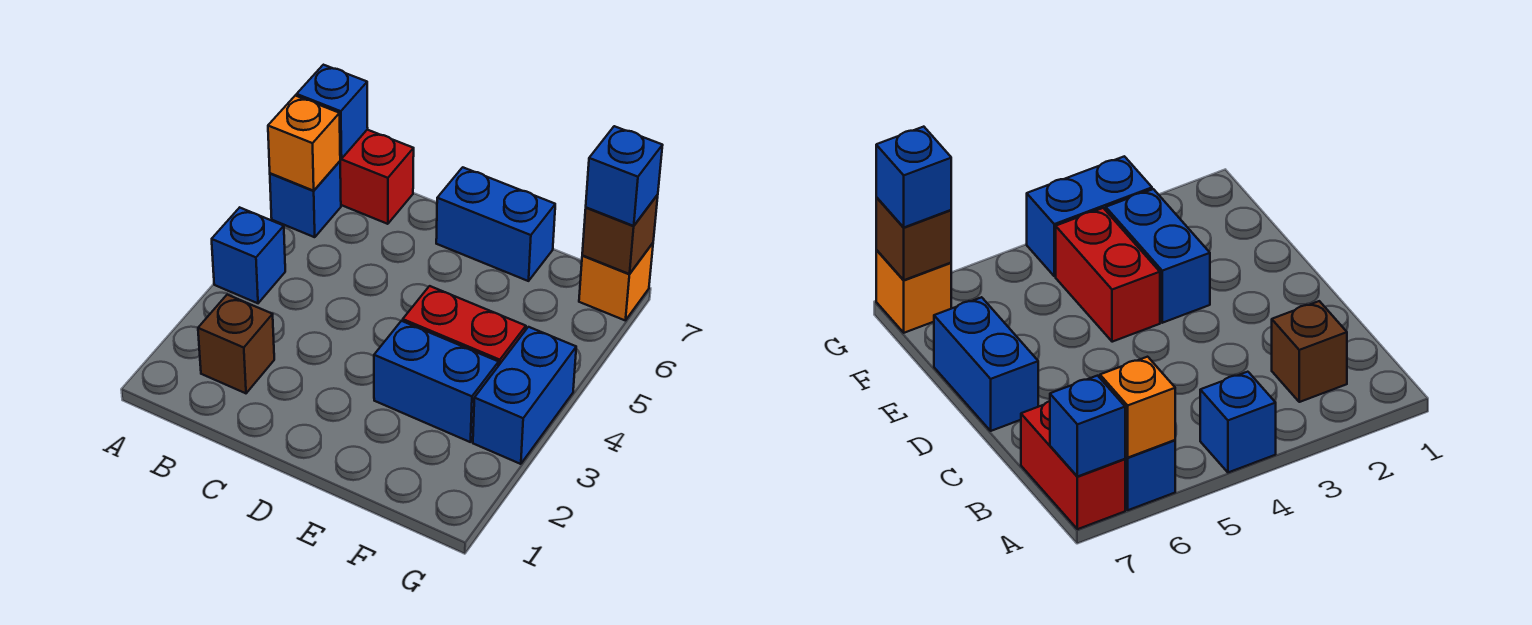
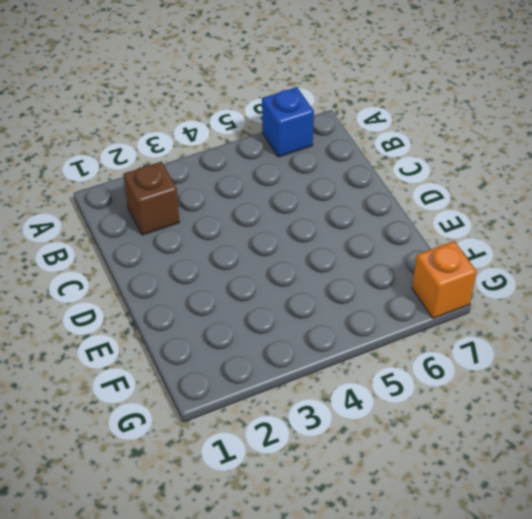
none -> blue brick A4 level 1
none -> red brick A7:B7 level 1
none -> blue brick D7:E7 level 1

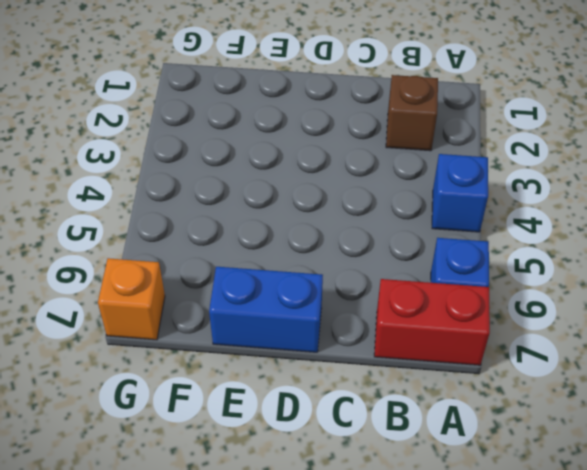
none -> blue brick E3:F3 level 1
none -> red brick E4:F4 level 1
none -> blue brick G3:G4 level 1

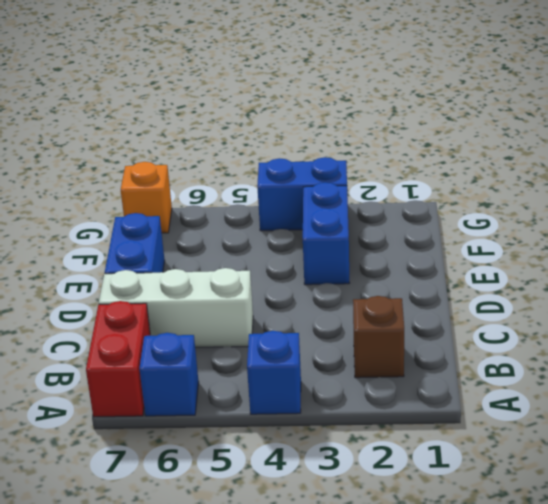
white brick C5:C7 level 1 -> none
none -> red brick E4:F4 level 1
none -> orange brick A6 level 2
none -> blue brick A7 level 2

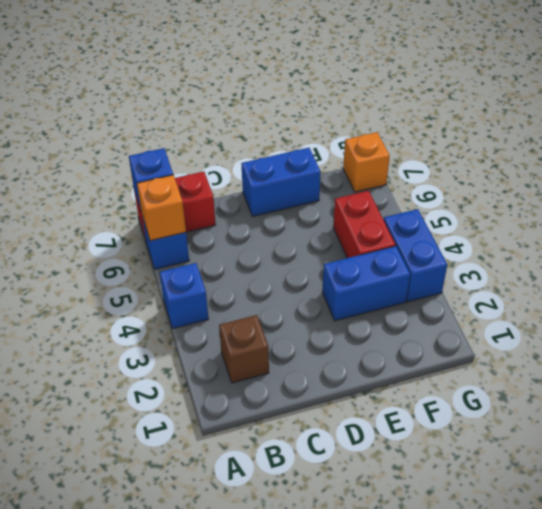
red brick F4:F5 level 1 -> red brick E4:F4 level 1
none -> brown brick G7 level 2
none -> blue brick G7 level 3

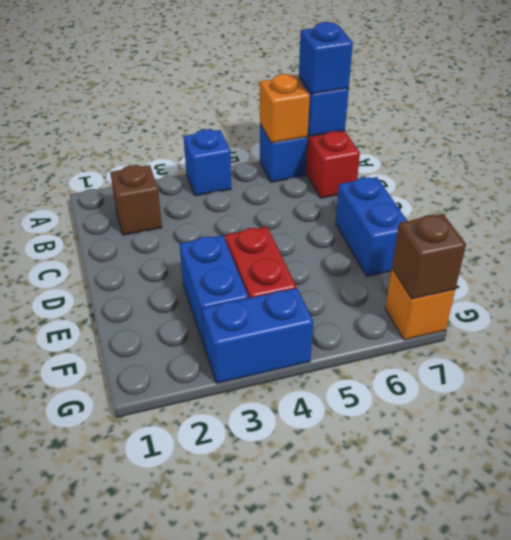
blue brick A7 level 3 -> blue brick G7 level 3

